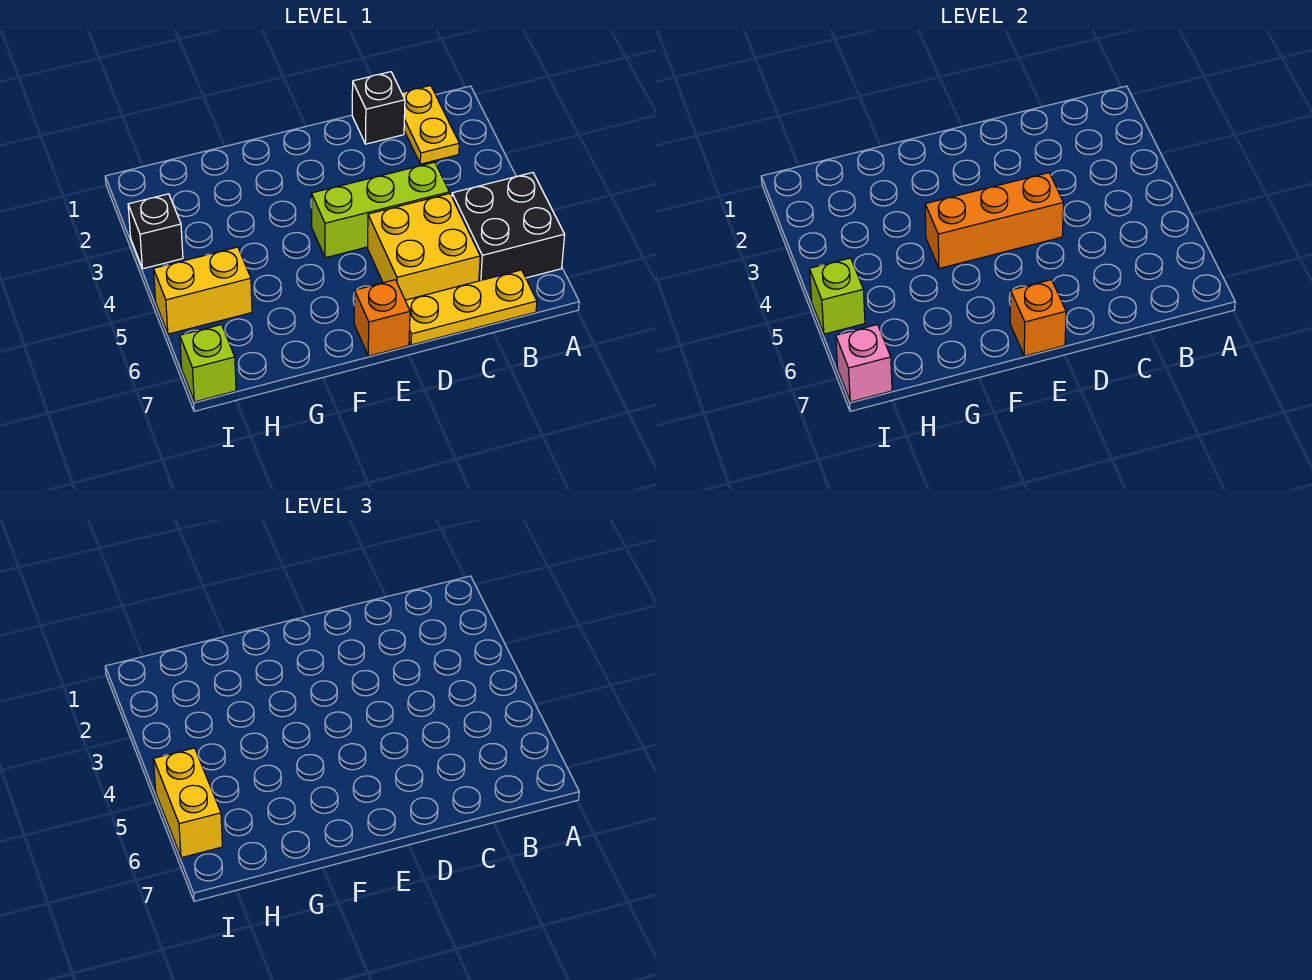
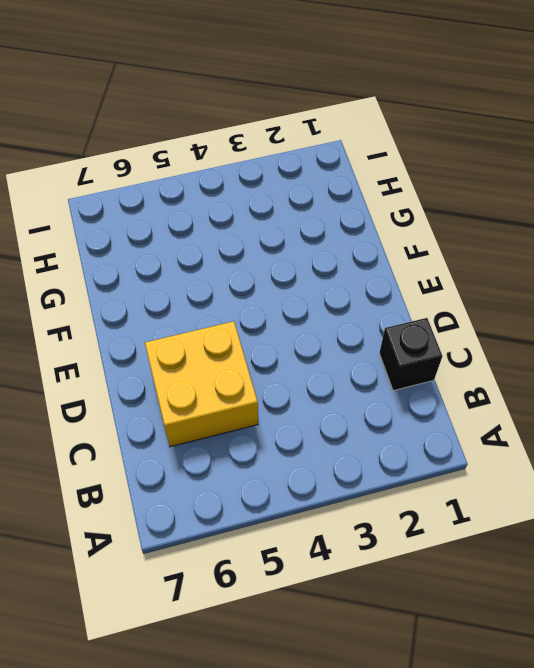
none -> black brick A5:B6 level 1
none -> yellow plate B1:B2 level 1
none -> yellow plate B7:D7 level 1

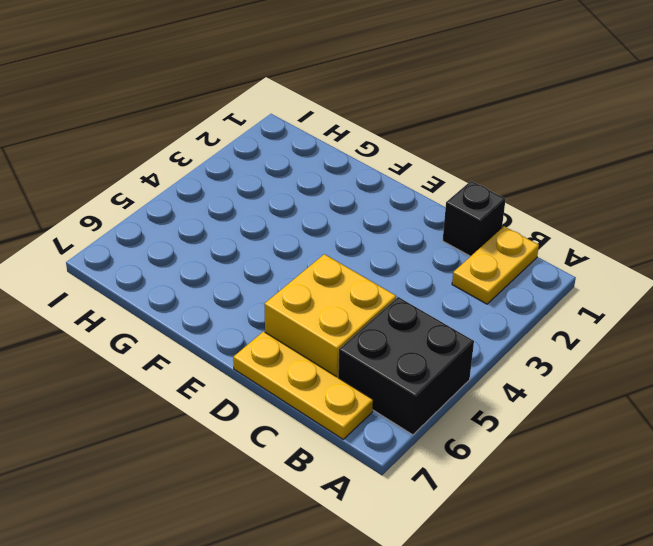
none -> lime brick C4:E4 level 1
none -> orange brick E7 level 1
none -> yellow brick H5:I5 level 1

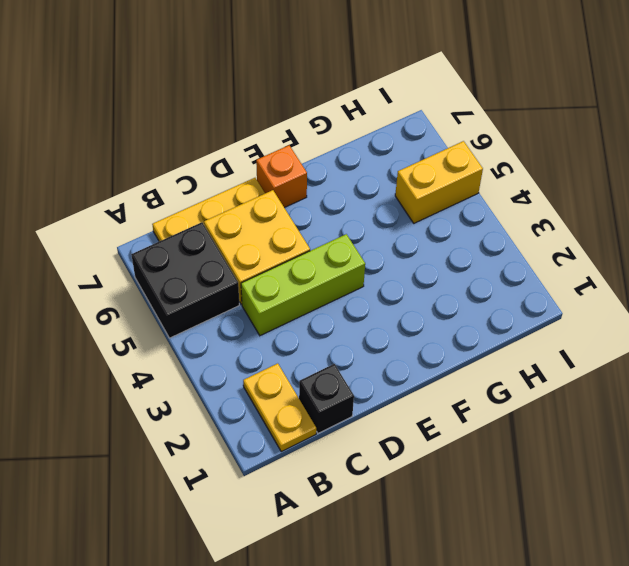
none -> black brick I3 level 1
none -> lime brick I7 level 1
none -> orange brick D4:F4 level 2

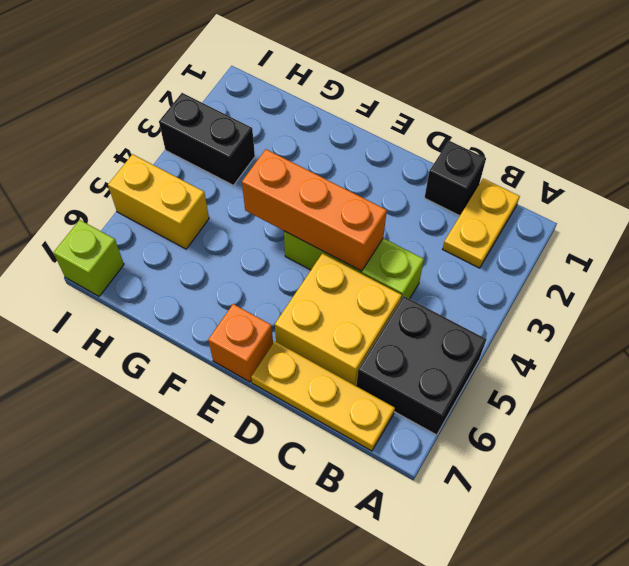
black brick H3:I3 level 1 -> black brick I3 level 1
none -> orange brick E7 level 2
none -> lime brick I5 level 2
none -> pink brick I7 level 2

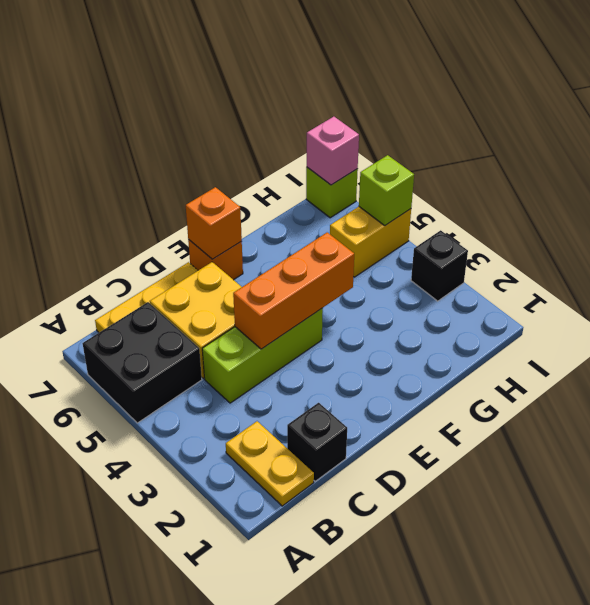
none -> yellow brick I5:I6 level 3

